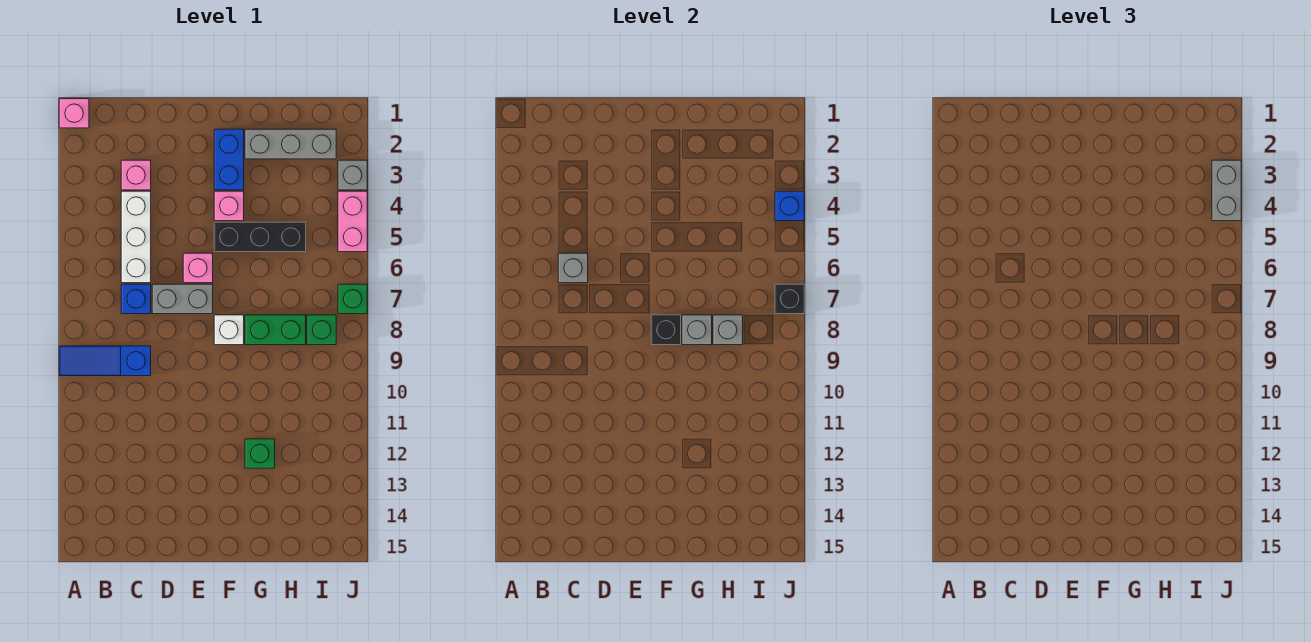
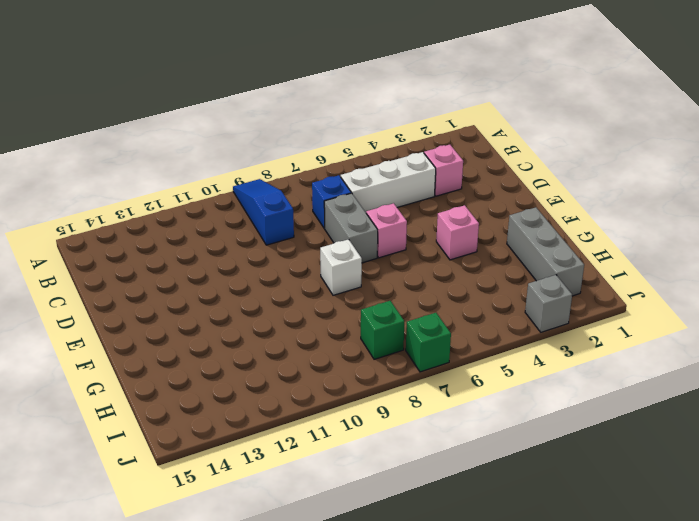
none -> pink brick A1 level 1
none -> blue brick F2:F3 level 1
none -> black brick F5:H5 level 1

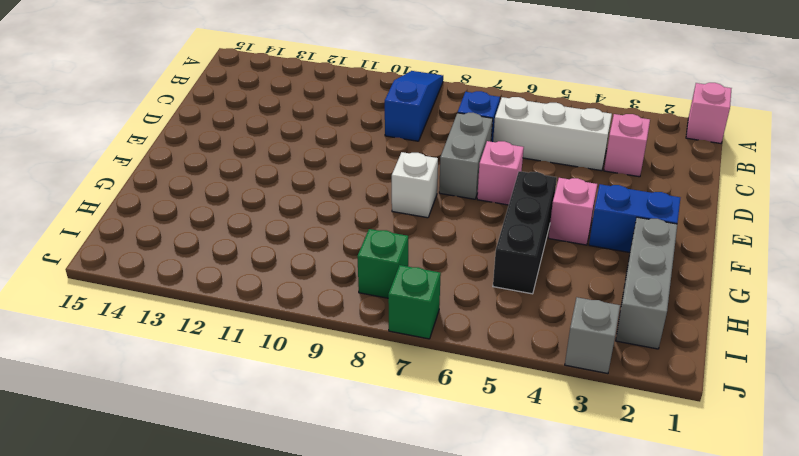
none -> green brick G8:H8 level 1
none -> green brick G12 level 1
none -> pink brick J4:J5 level 1

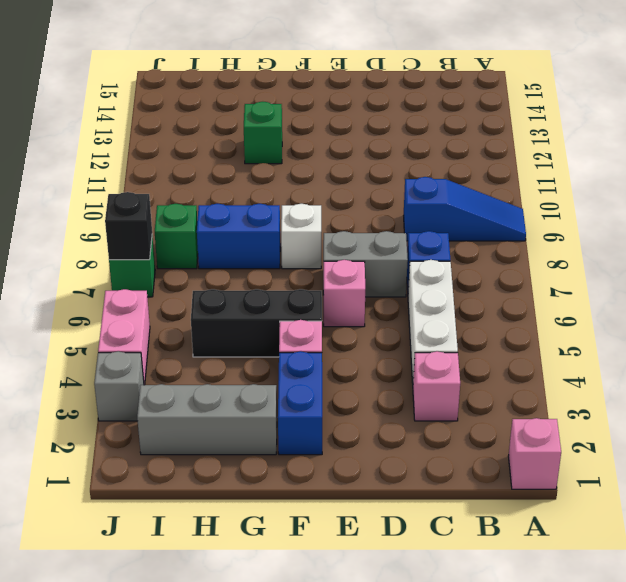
blue brick G8:H8 level 1 -> green brick G8:H8 level 1
none -> grey brick C6 level 2
none -> black brick F8 level 2
none -> grey brick G8 level 2

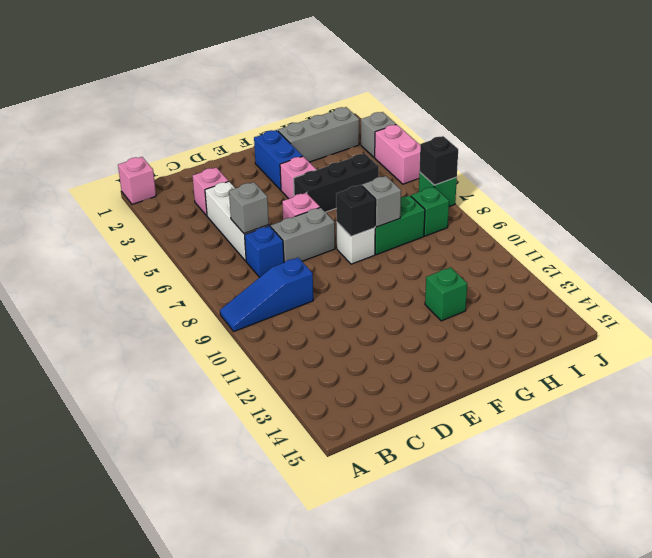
none -> grey brick H8 level 2
none -> blue brick J4 level 2
none -> grey brick J3:J4 level 3

